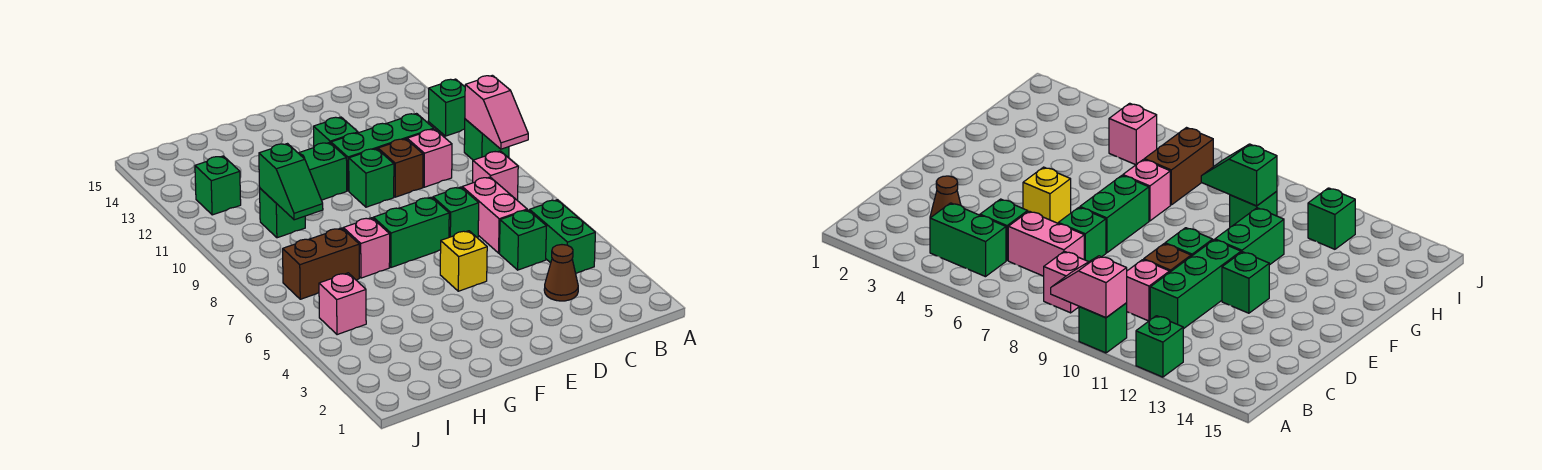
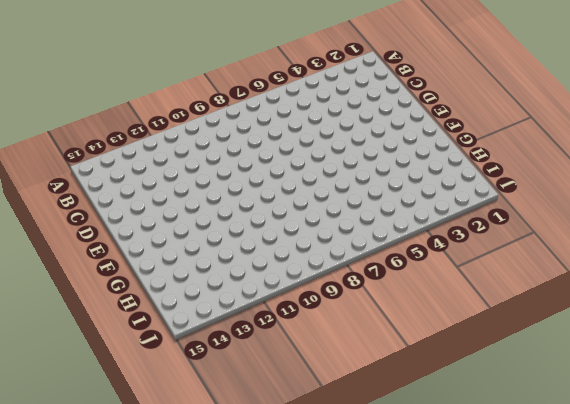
none -> green brick A10 level 1
none -> green brick A12 level 1
none -> green brick B4:B5 level 1

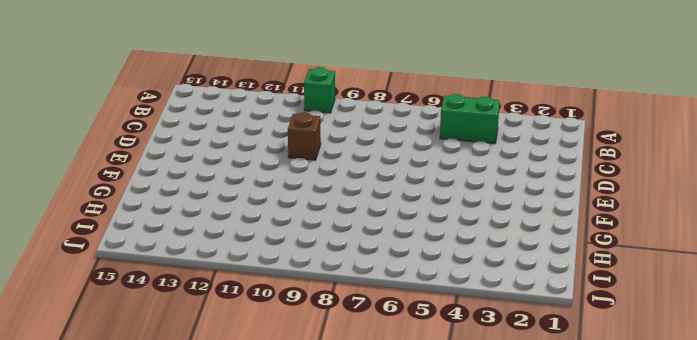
none -> green brick A12 level 1
none -> pink brick B8 level 1
none -> brown cone C3 level 1

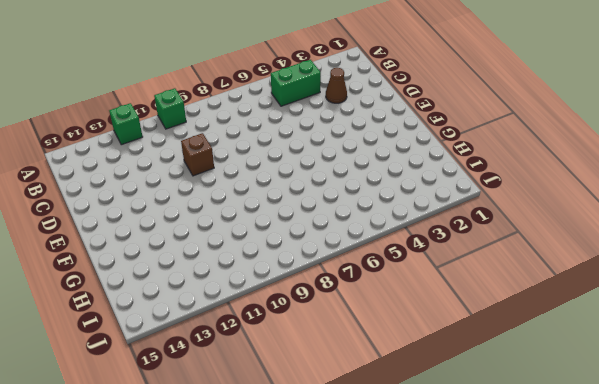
none -> pink brick B8 level 1
none -> green brick C5 level 1
none -> pink brick C6:C7 level 1

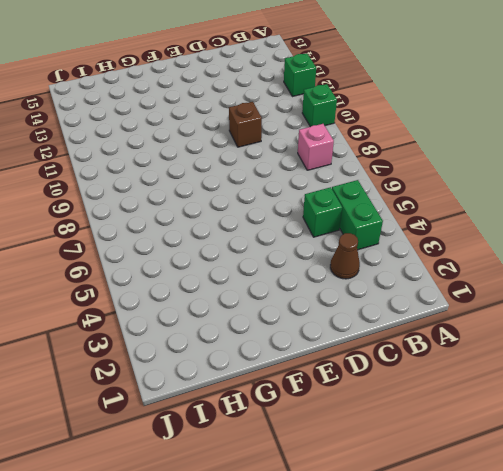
none -> pink brick C6:C7 level 1
none -> pink brick C10 level 1
none -> green brick C11:E11 level 1

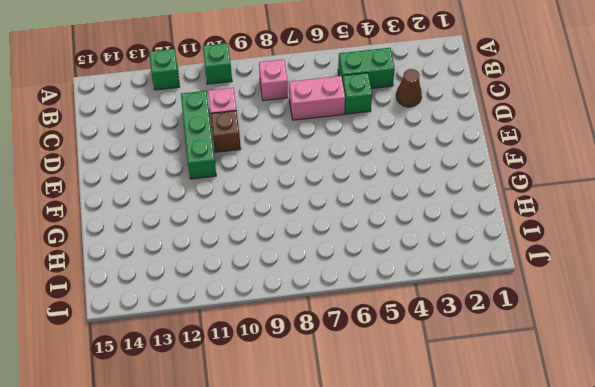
none -> green brick D7 level 1
none -> yellow brick E5 level 1
none -> green brick E7:F7 level 1

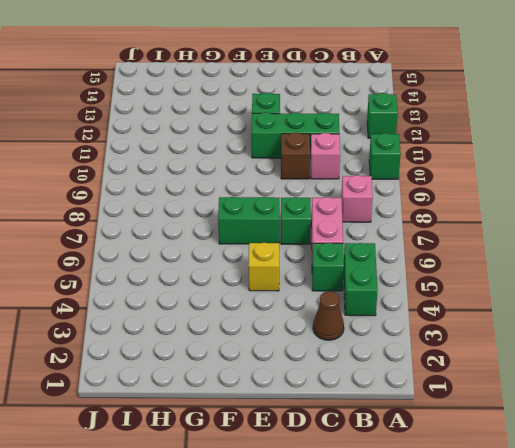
none -> green brick E10 level 1
none -> green brick F11:G11 level 1
none -> pink brick G7 level 1

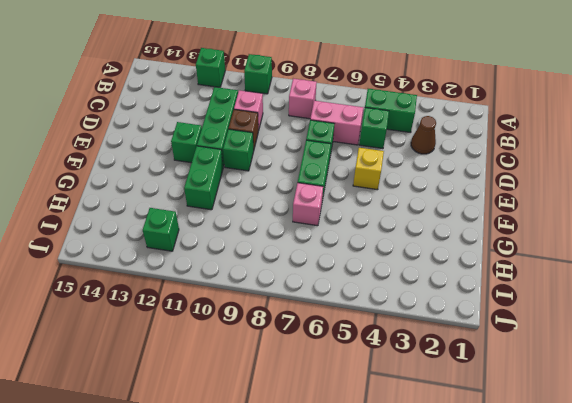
none -> brown brick H7:I7 level 1
none -> green brick H10 level 1
none -> pink brick I5 level 1

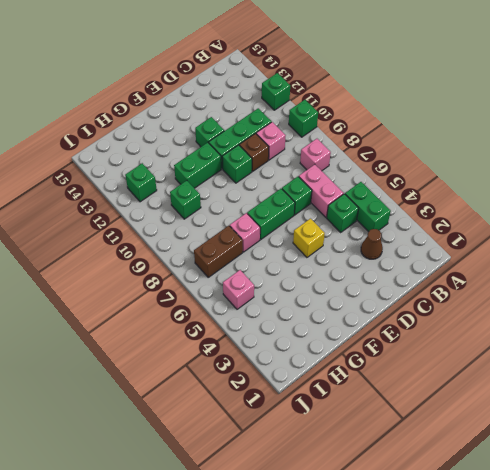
none -> pink slope A9:A10 level 2 top 10
none -> green slope H9:H10 level 2 top 10

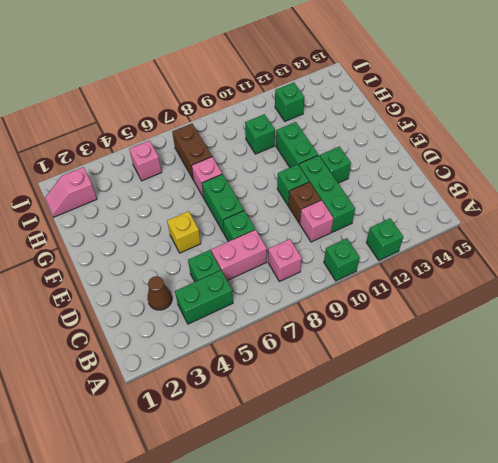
pink slope I1:I2 level 1 top 2 -> pink slope A9:A10 level 2 top 10
none -> green slope H9:H10 level 2 top 10

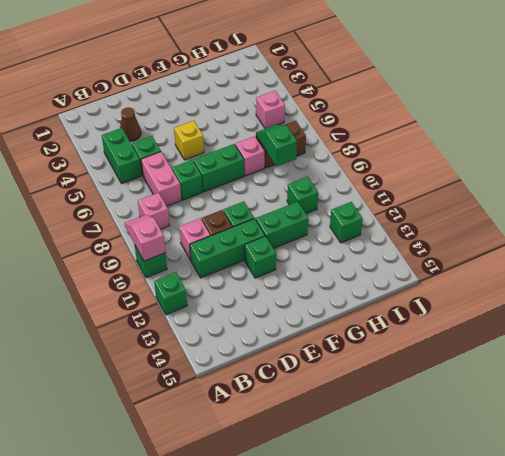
green slope H7:H8 level 2 top 8 -> green slope H9:H10 level 2 top 10

